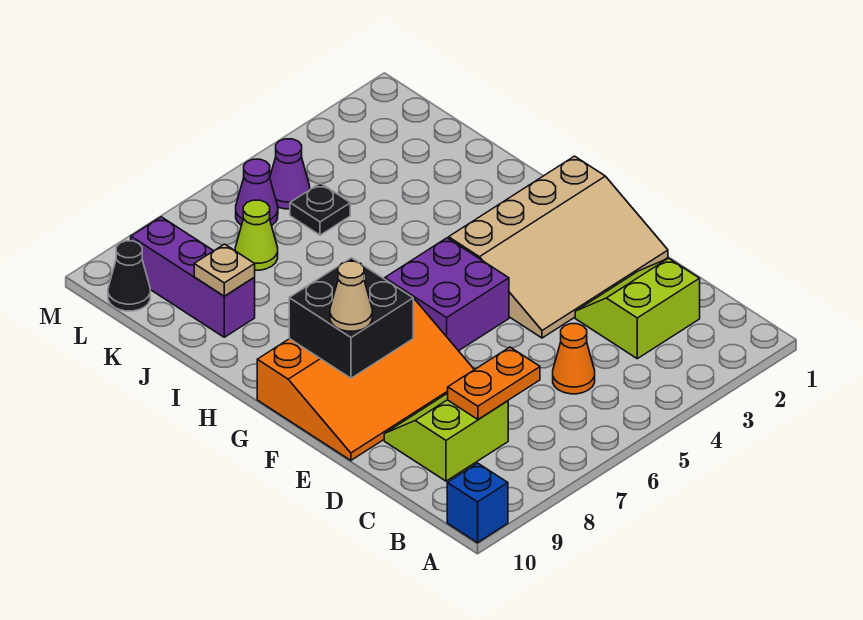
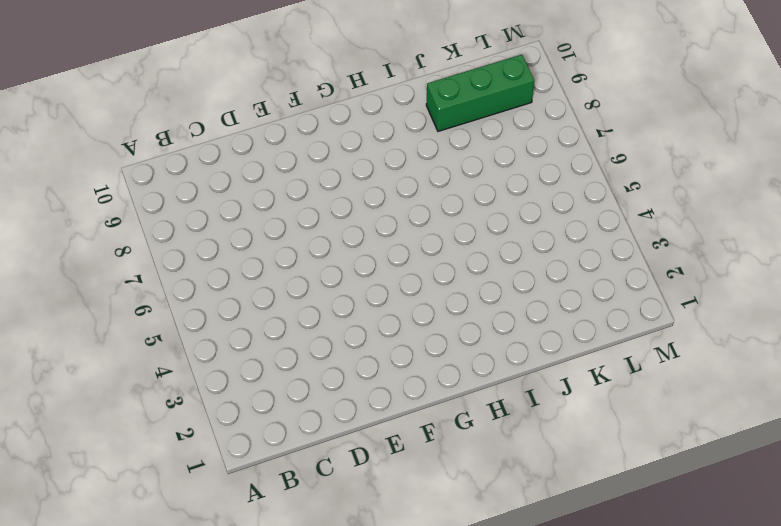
green brick J9:L9 level 1 -> purple brick J9:L9 level 1
none -> blue brick A10 level 1
none -> lime slope C2:D3 level 1 top C
none -> orange cone C5 level 1

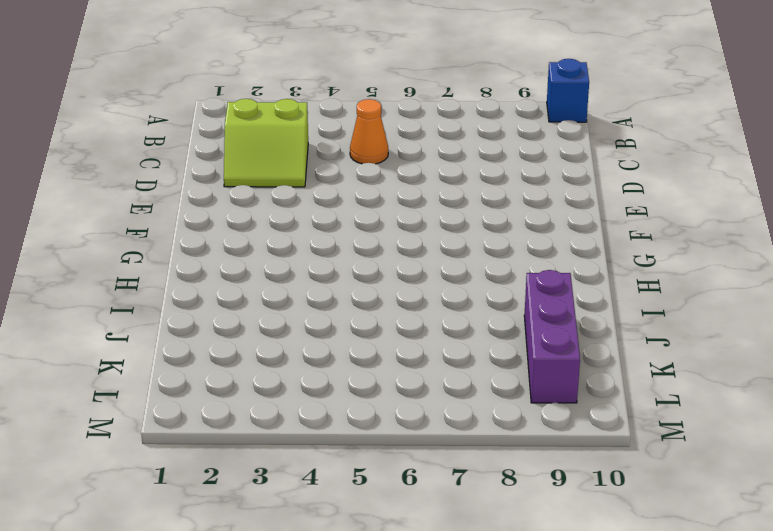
none -> lime slope C8:D9 level 1 top C
none -> tan slope E1:G4 level 1 top G
none -> orange slope E7:G10 level 1 top G

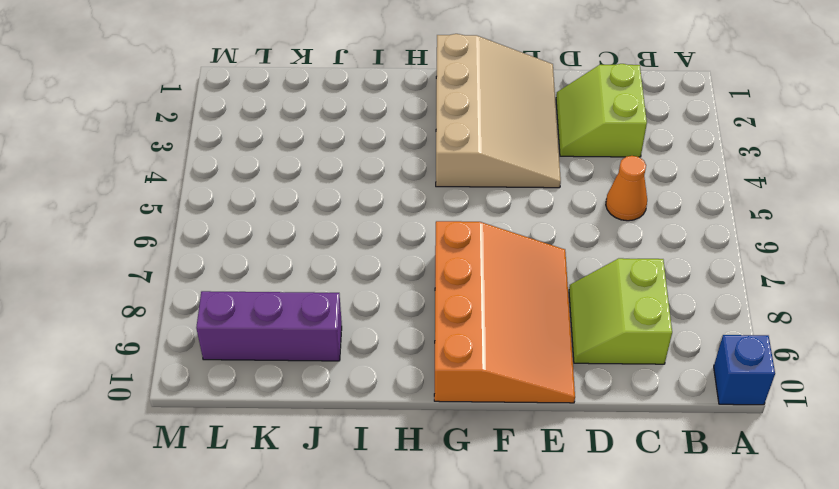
none -> purple brick F5:G6 level 1
none -> black plate K5 level 1
none -> lime cone K7 level 1

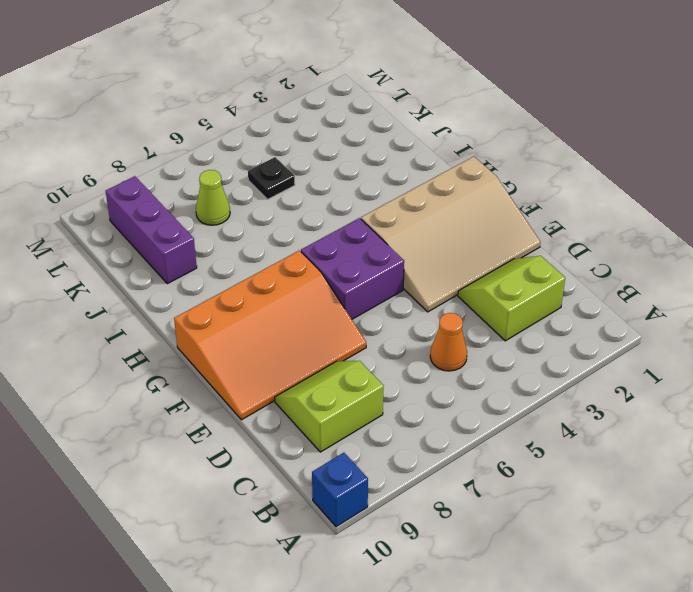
none -> purple cone L5 level 1
none -> purple cone L6 level 1
none -> black cone L10 level 1

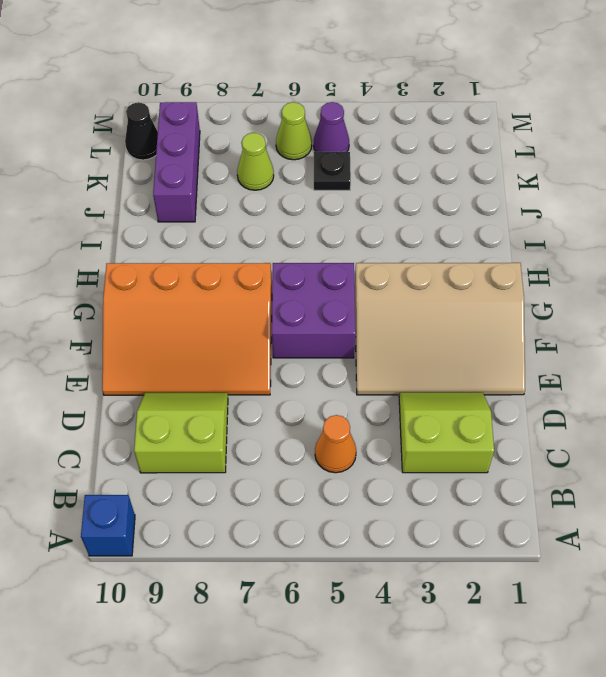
lime cone L6 level 1 -> purple cone L6 level 1
none -> orange plate C7:C8 level 2
none -> black brick F8:G9 level 2
none -> tan plate J9 level 2

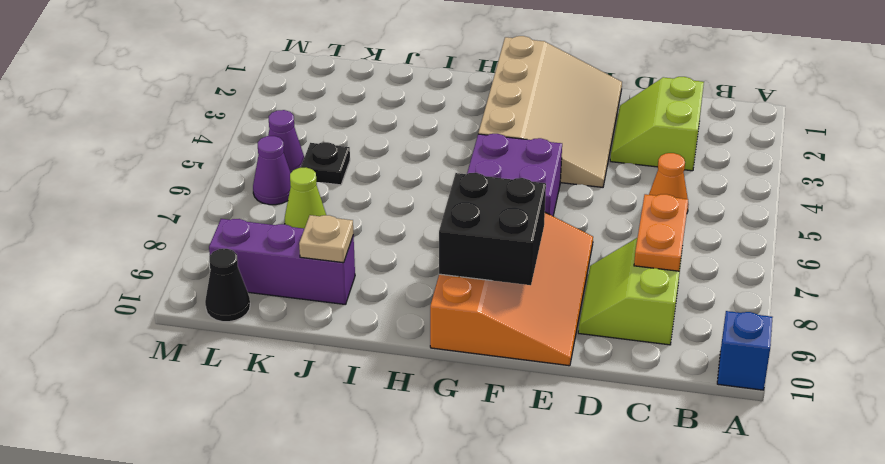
none -> tan cone F9 level 3

